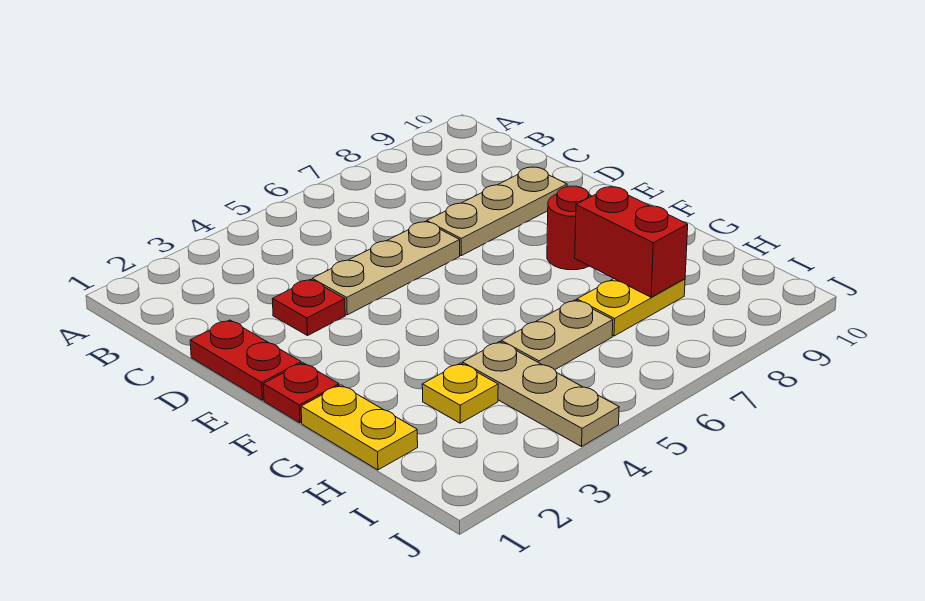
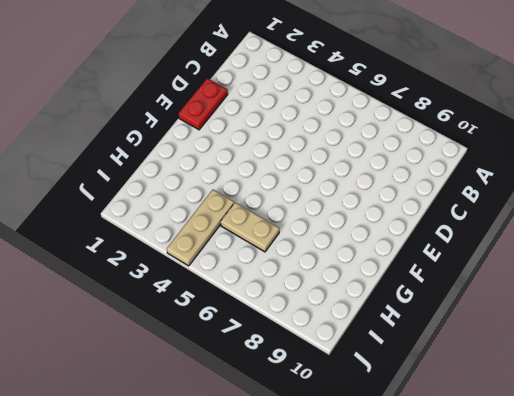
none -> red plate D3 level 1
none -> tan plate D4:D6 level 1
none -> tan plate D7:D9 level 1

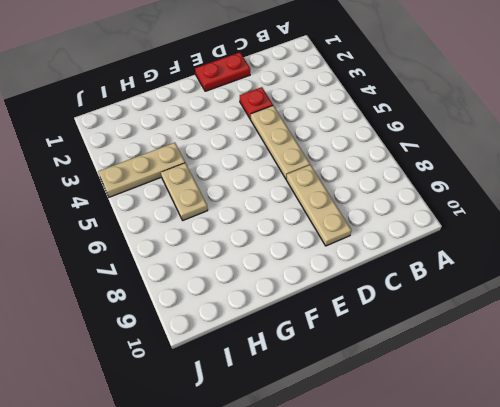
none -> red plate F1 level 1
none -> red round brick F8 level 1
none -> yellow plate G1:H1 level 1

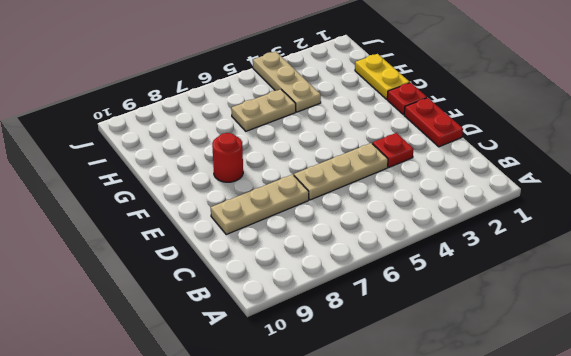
none -> yellow plate H3 level 1
none -> yellow plate H7:H8 level 1
none -> red brick G8:H8 level 2

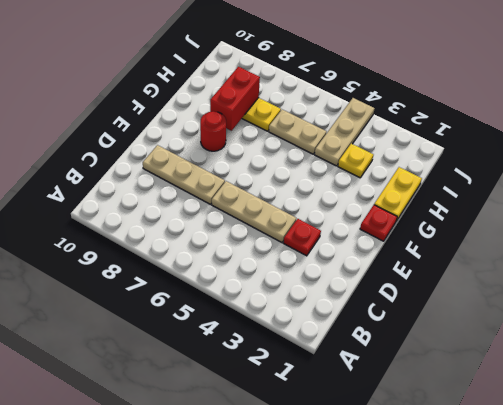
none -> red plate D1:E1 level 1

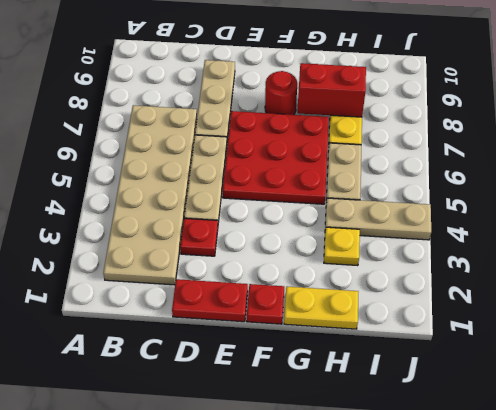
tan plate B2:C7 level 1 -> none
red plate E5:G7 level 1 -> none

